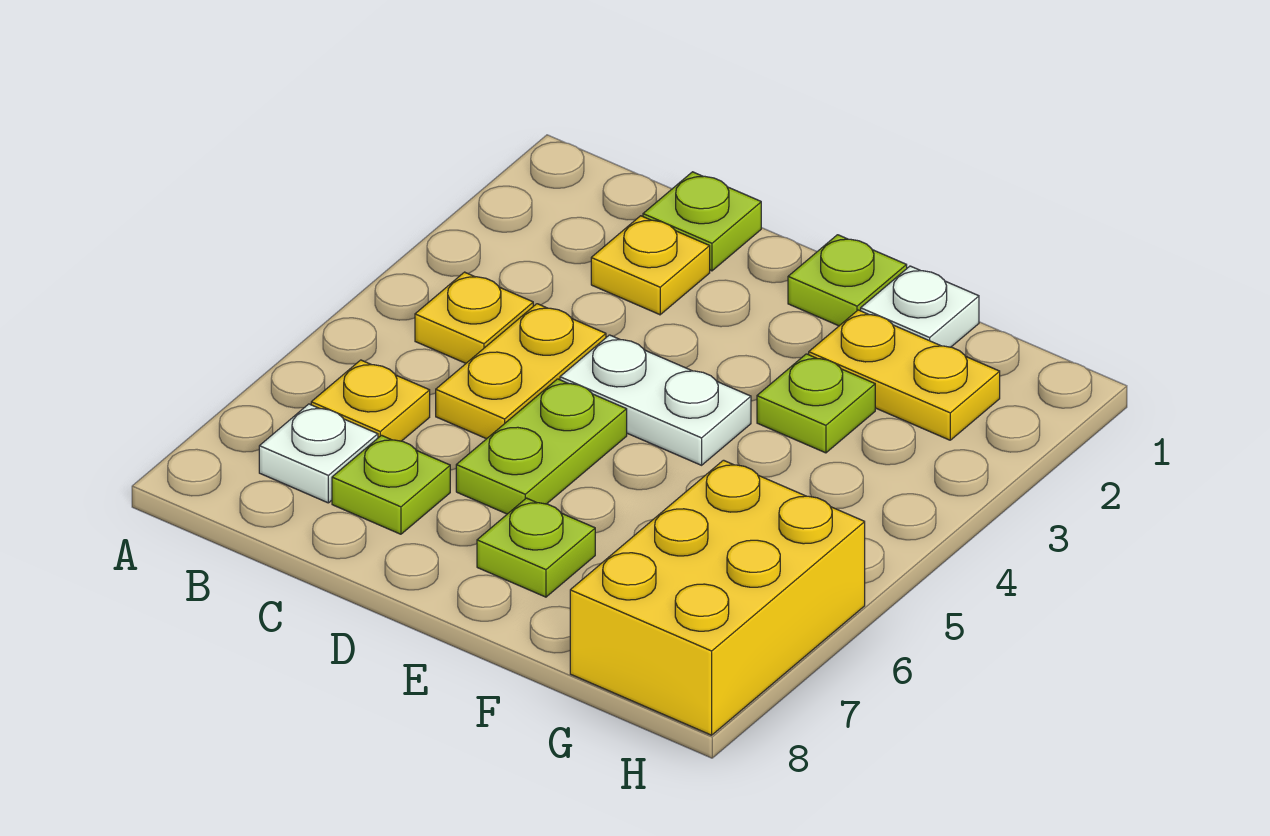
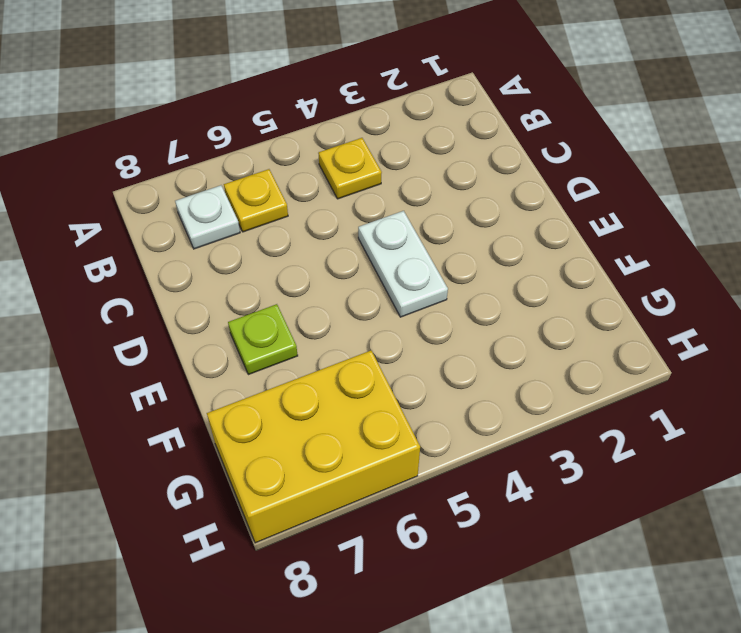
none -> lime plate C1 level 1
none -> yellow plate C2 level 1
none -> yellow plate C4:C5 level 1

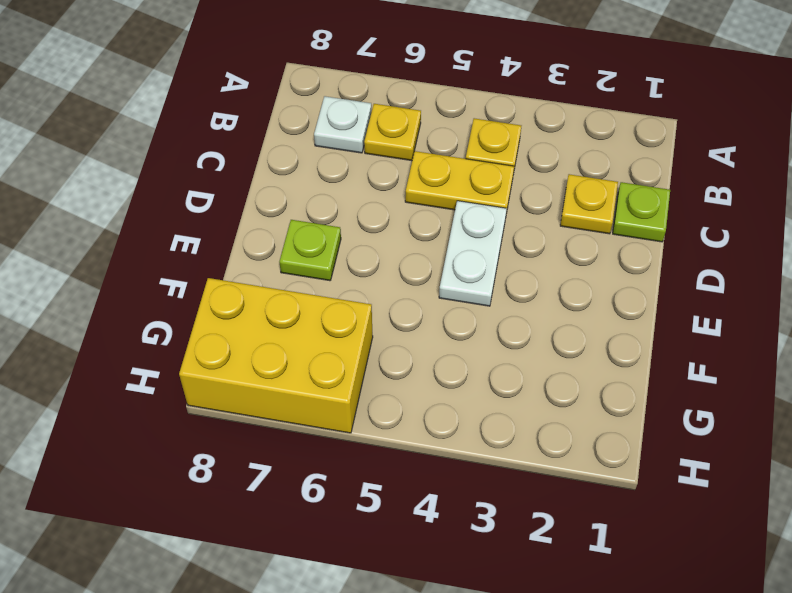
none -> lime plate C7 level 1
none -> lime plate D5:D6 level 1
none -> lime plate E1 level 1

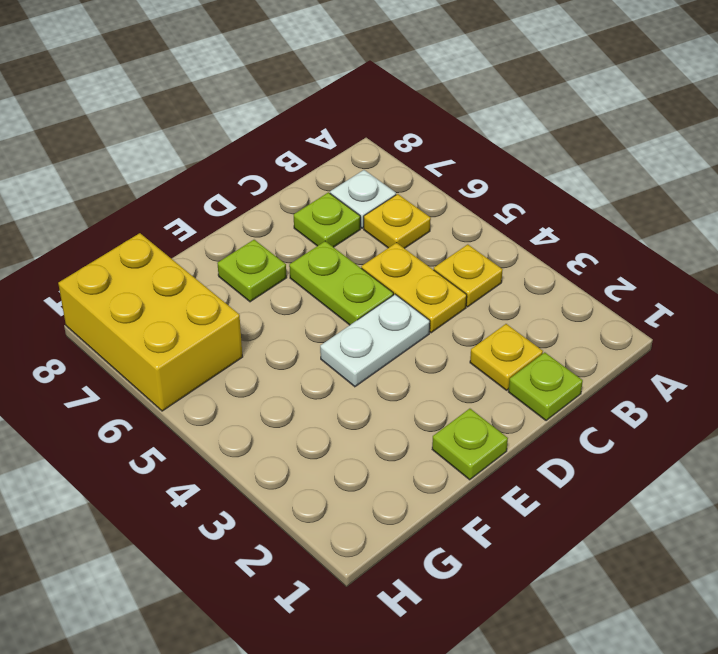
none -> white plate F1 level 1
none -> yellow plate F2:G2 level 1
none -> lime plate F3 level 1

